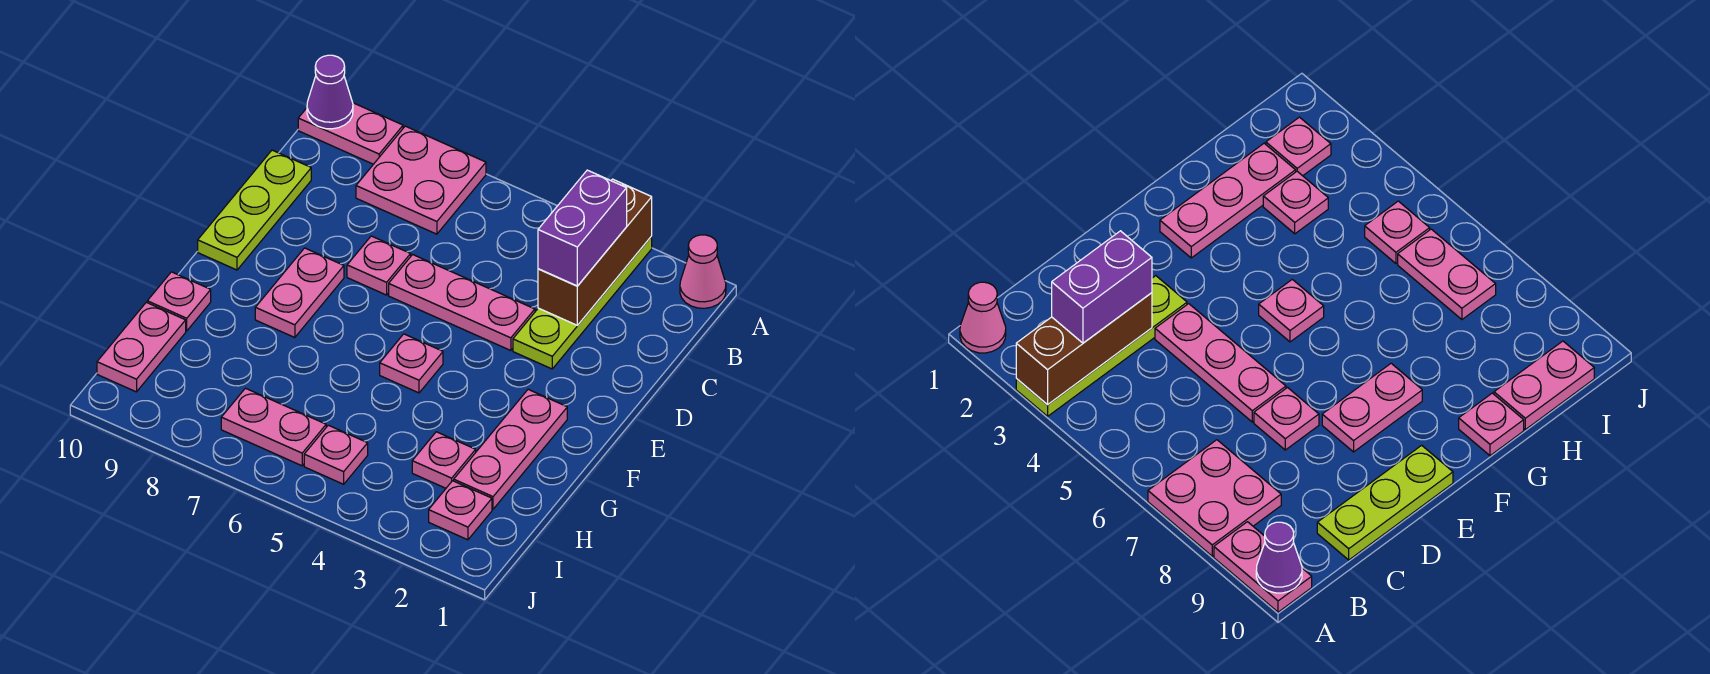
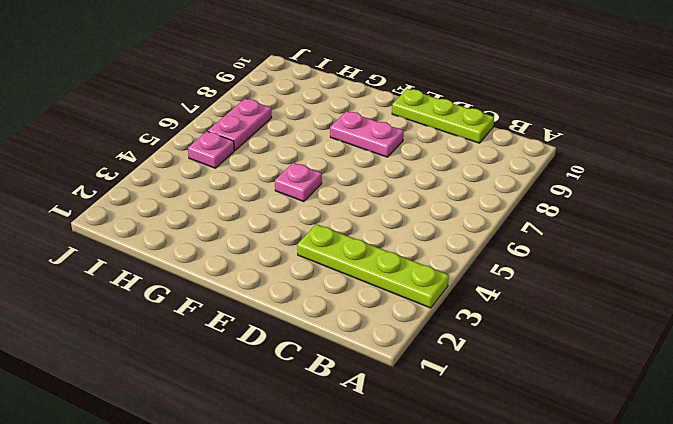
none -> pink cone A1 level 1
none -> pink plate A7:B8 level 1
none -> pink plate A9:A10 level 1

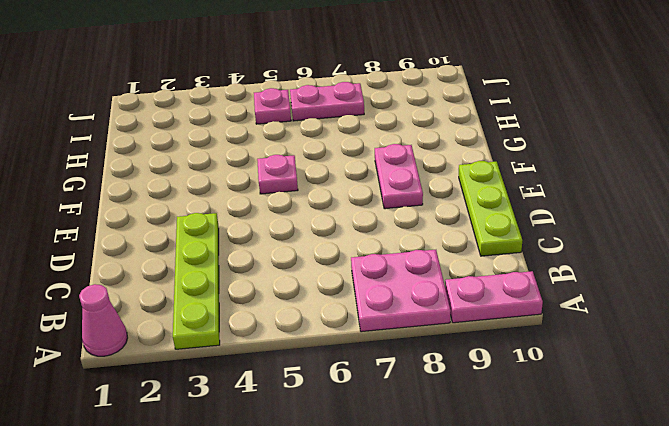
none -> pink plate D4:D6 level 1
none -> pink plate D7 level 1
none -> pink plate F2:H2 level 1

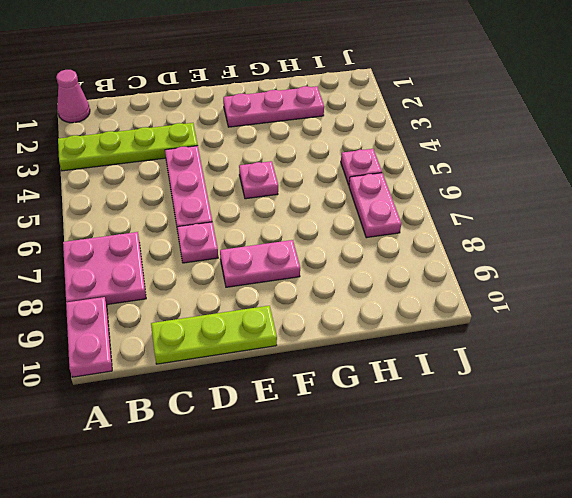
none -> pink plate G10 level 1
none -> pink plate H3 level 1
none -> pink plate H10:I10 level 1

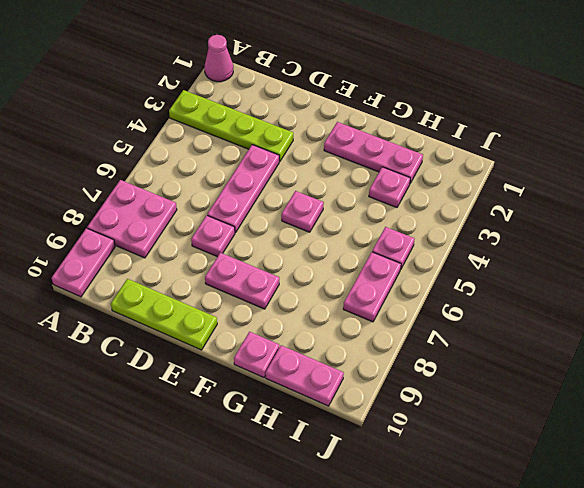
none -> pink plate I2 level 1
none -> brown brick A3:C3 level 2
none -> purple cone A10 level 2

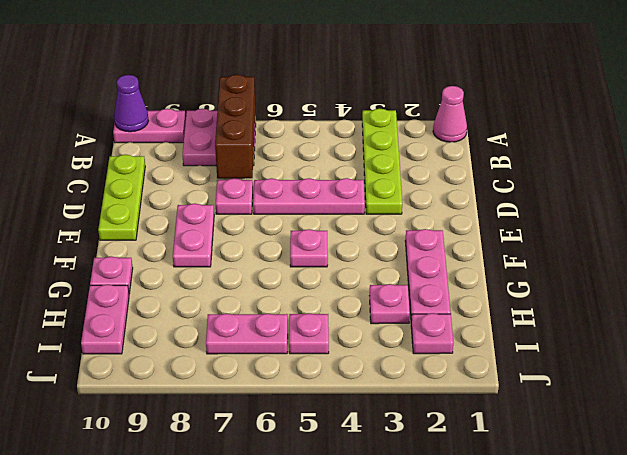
brown brick A7:C7 level 2 -> brown brick A3:C3 level 2
none -> purple brick B3:C3 level 3

